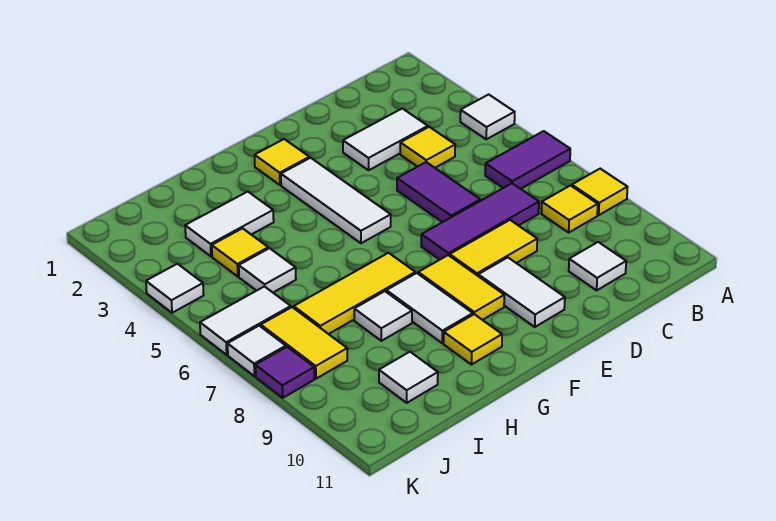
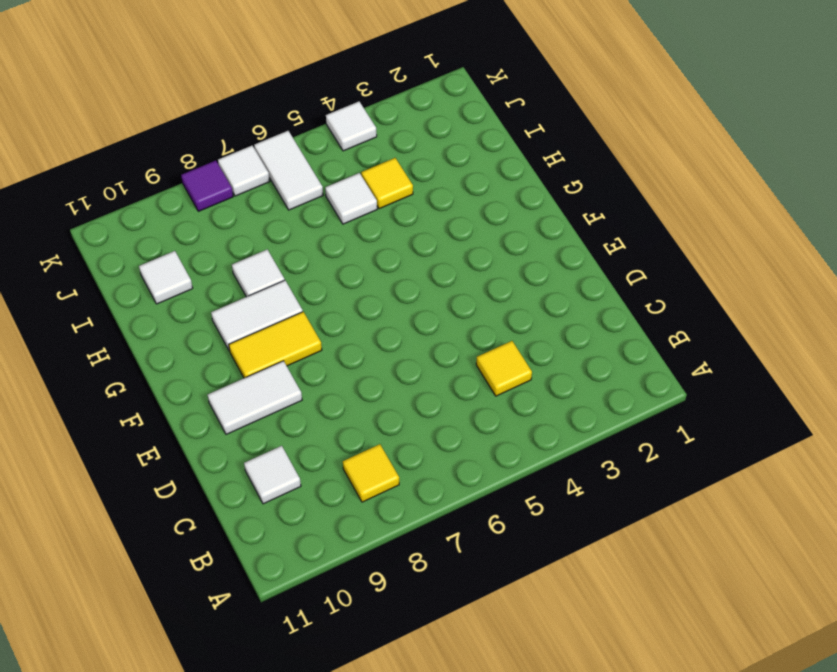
none -> white tile A4 level 1
none -> purple tile A6:B6 level 1
none -> yellow tile A8 level 1

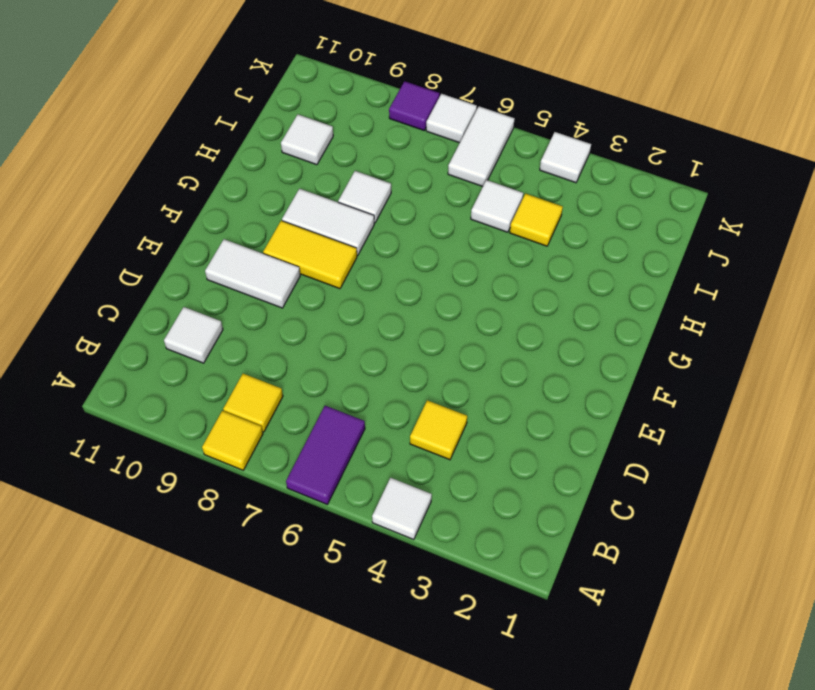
none -> white tile C3:D3 level 1
none -> purple tile C7:E7 level 1
none -> purple tile D5:D6 level 1

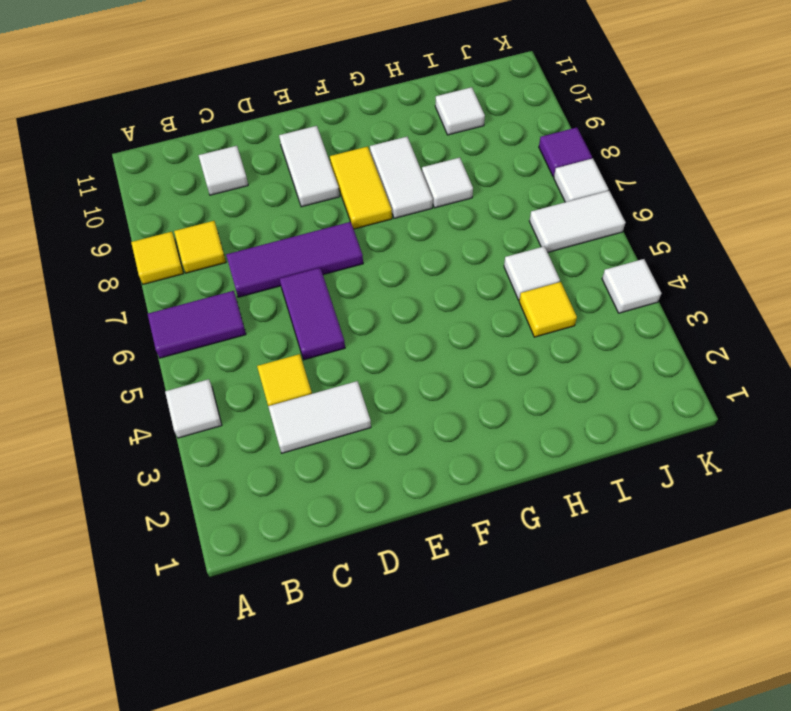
none -> yellow tile D8:E8 level 1
none -> yellow tile F2 level 1
none -> white tile F3:F5 level 1

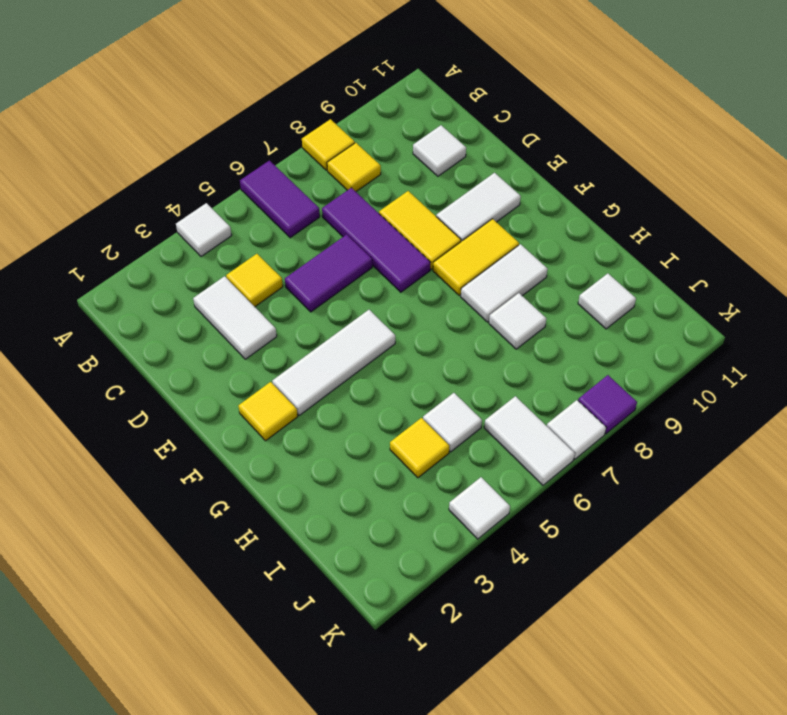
none -> yellow tile G7:I7 level 1
none -> yellow tile G10 level 1
none -> white tile H3:I3 level 1

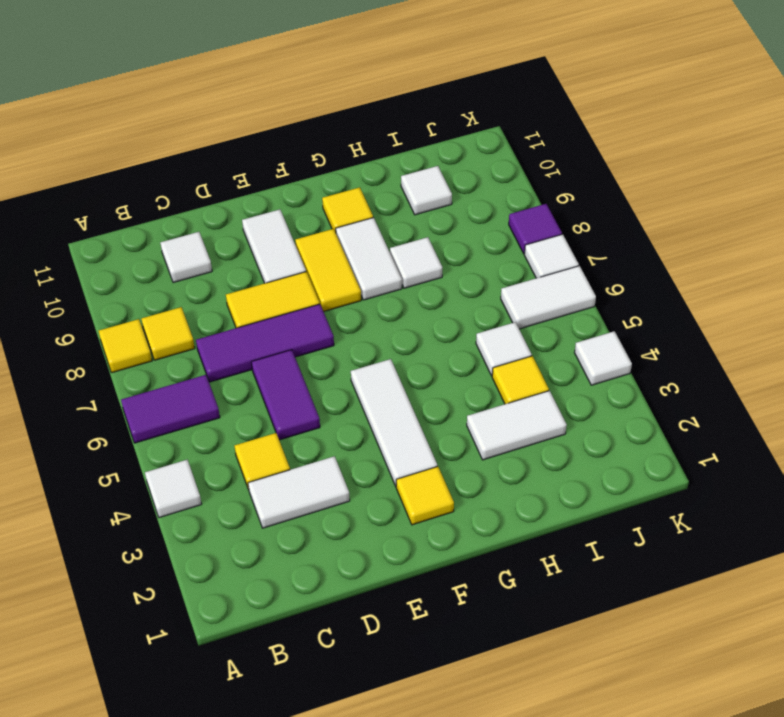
none -> yellow tile G7:I7 level 1
none -> yellow tile J7:J8 level 1

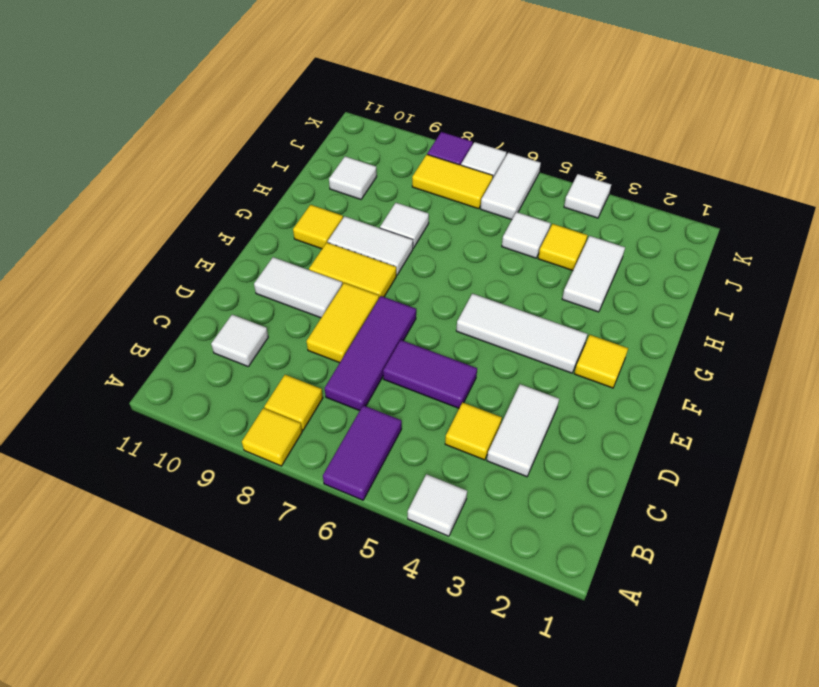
none -> yellow tile G7:I7 level 1

